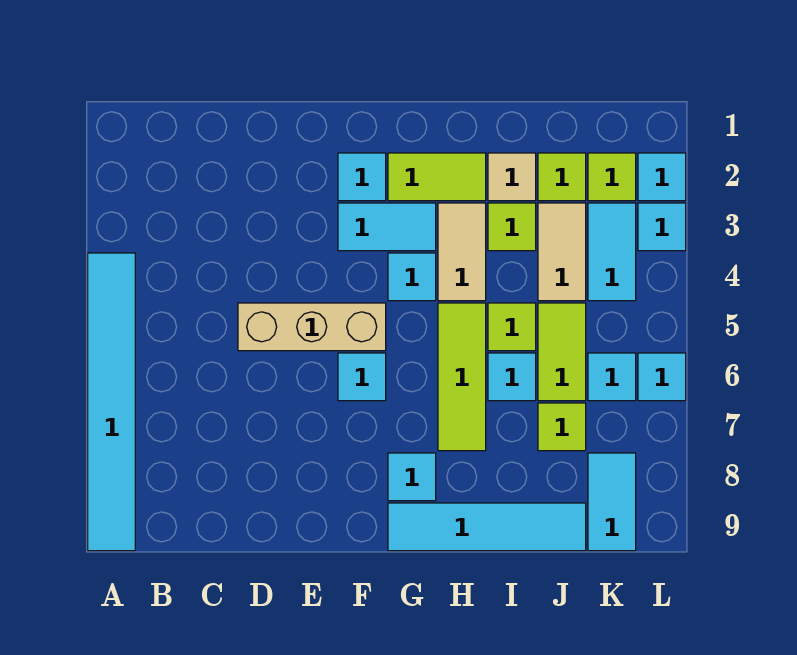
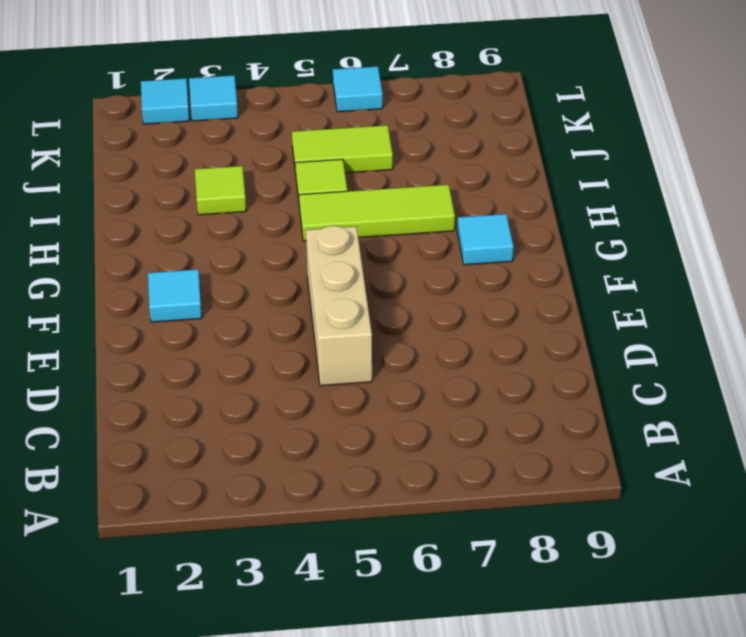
none -> cyan tile A4:A9 level 1
none -> cyan tile F3:G3 level 1
none -> cyan tile F6 level 1

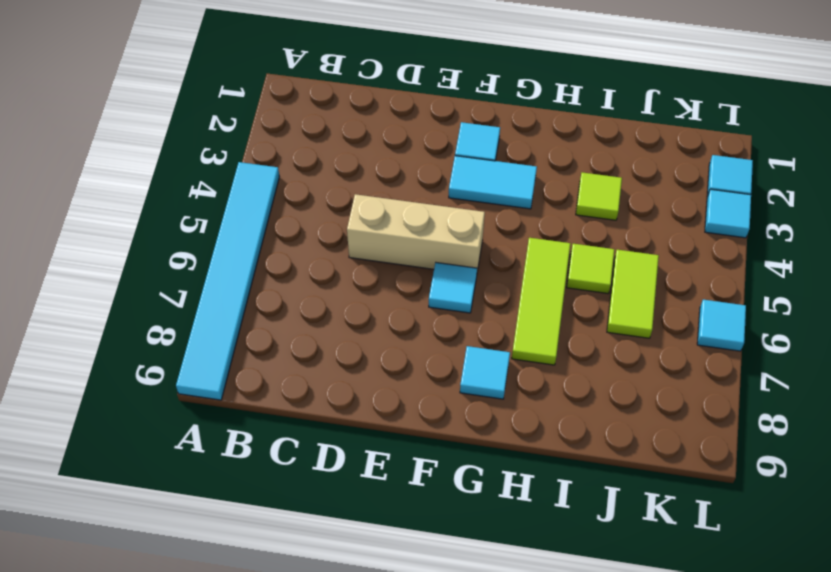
none -> lime tile G2:H2 level 1
none -> cyan tile G4 level 1
none -> cyan tile G9:J9 level 1

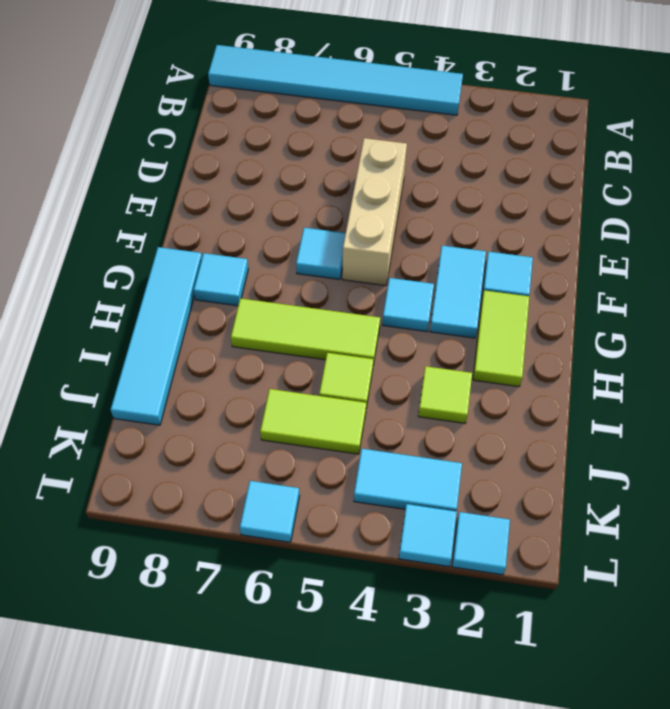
none -> tan tile H3:H4 level 1
none -> tan tile I2 level 1
none -> cyan tile I6 level 1

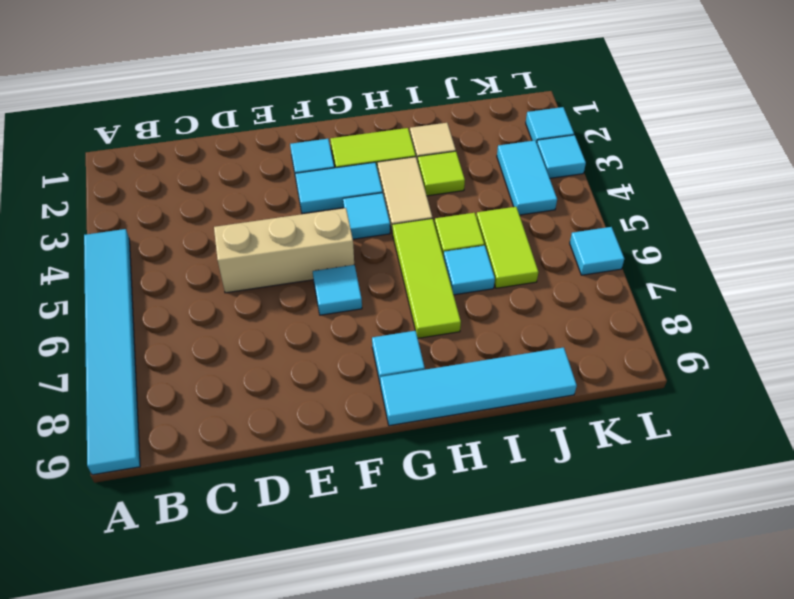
none -> lime tile J2 level 1
none -> tan tile J3:J4 level 1
none -> lime tile J7 level 1

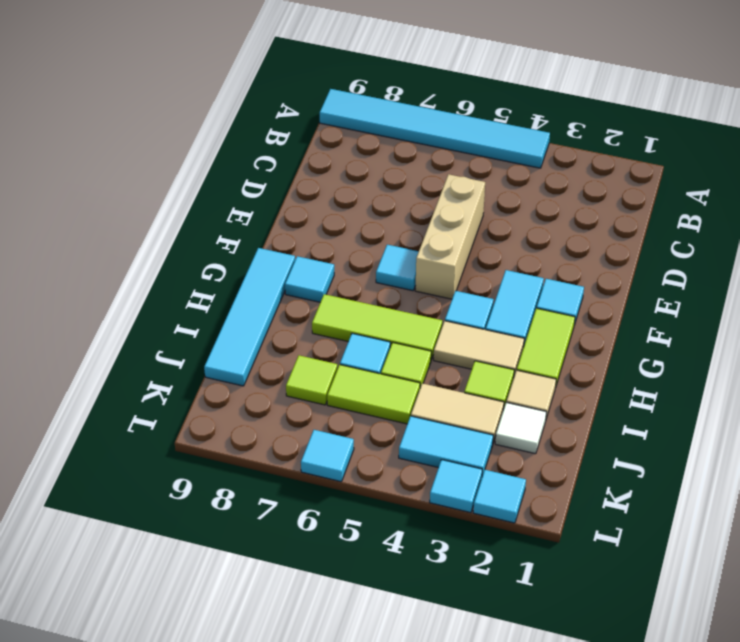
white tile J2 level 1 -> lime tile J2 level 1
none -> lime tile K2 level 1
none -> cyan tile K6 level 1
none -> cyan tile K8:K9 level 1

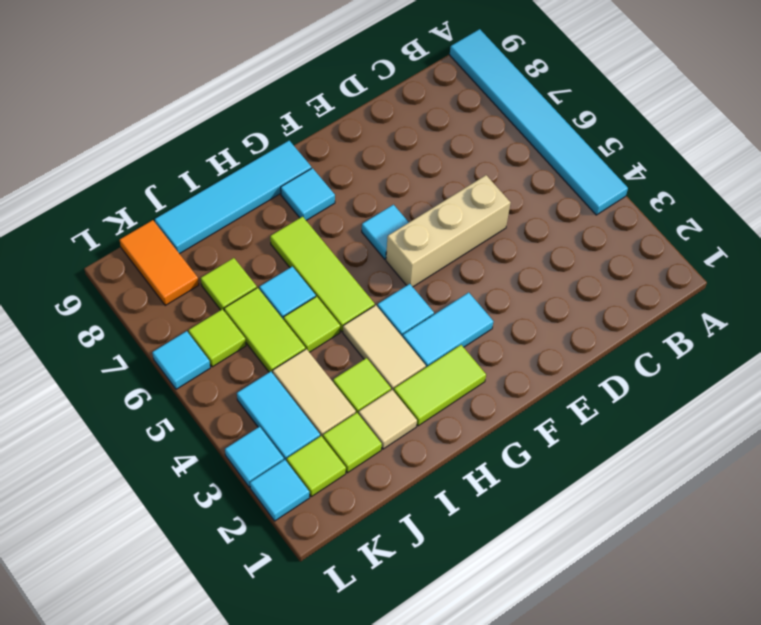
lime tile K6 level 1 -> cyan tile K6 level 1
orange tile K8:K9 level 1 -> cyan tile K8:K9 level 1
none -> cyan tile F2 level 1

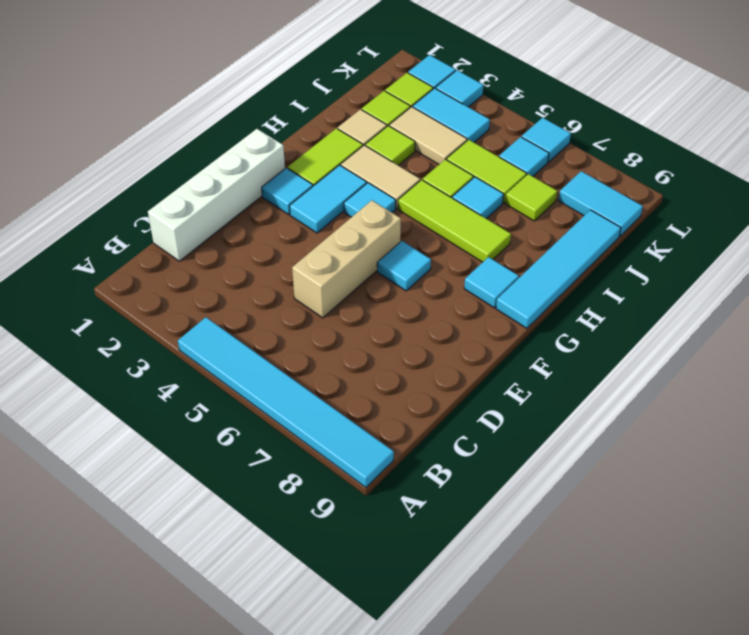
white brick C1:F1 level 1 -> none

